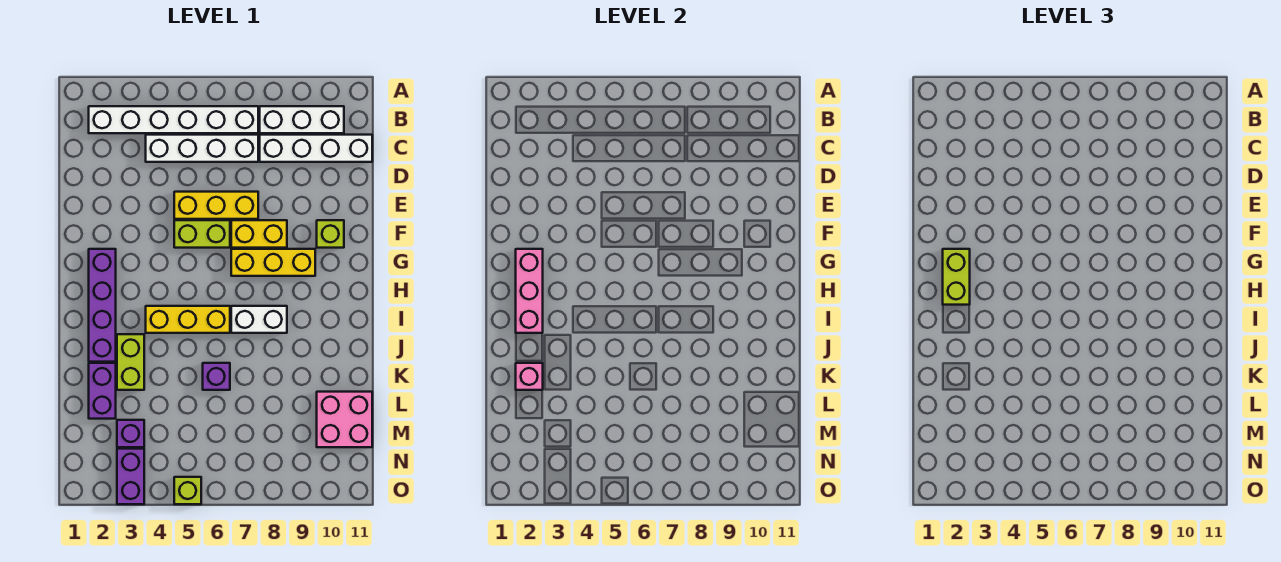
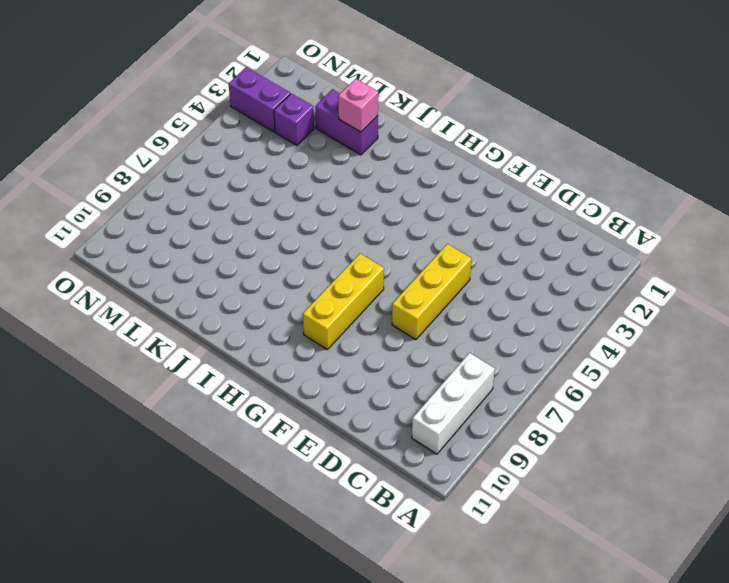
none -> white brick B2:B7 level 1
none -> white brick C4:C7 level 1
none -> white brick C8:C11 level 1

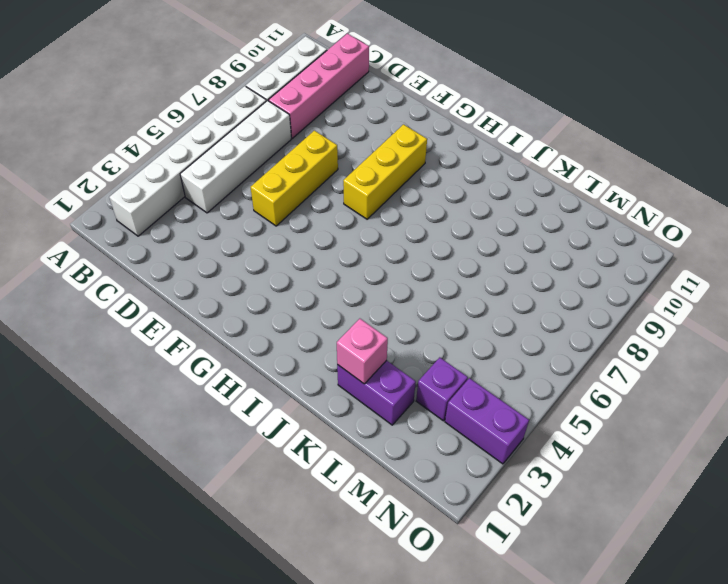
pink brick C8:C11 level 1 -> white brick C8:C11 level 1
none -> lime brick F5:F6 level 1
none -> yellow brick F7:F8 level 1
none -> lime brick F10 level 1

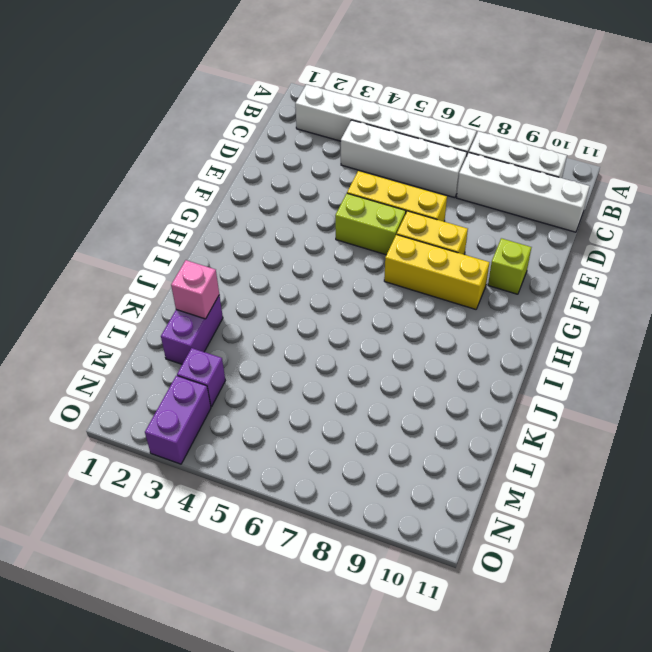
none -> purple brick G2:J2 level 1
none -> yellow brick I4:I6 level 1
none -> white brick I7:I8 level 1

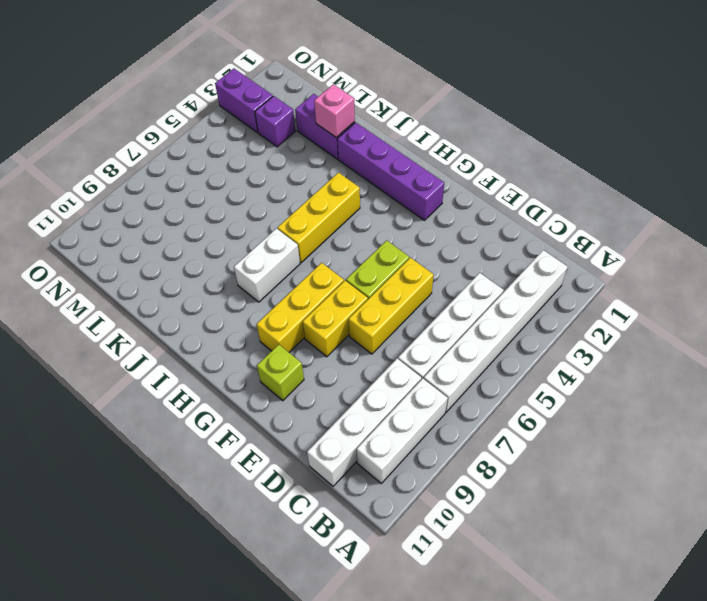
none -> lime brick J3:K3 level 1
none -> purple brick K6 level 1
none -> pink brick L10:M11 level 1

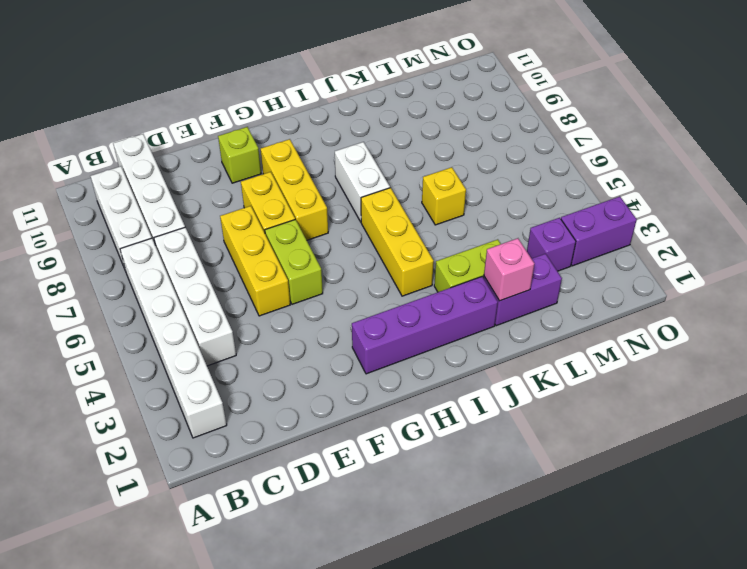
yellow brick K6 level 1 -> purple brick K6 level 1
none -> pink brick L10:M11 level 1
none -> lime brick O5 level 1
none -> pink brick G2:I2 level 2

